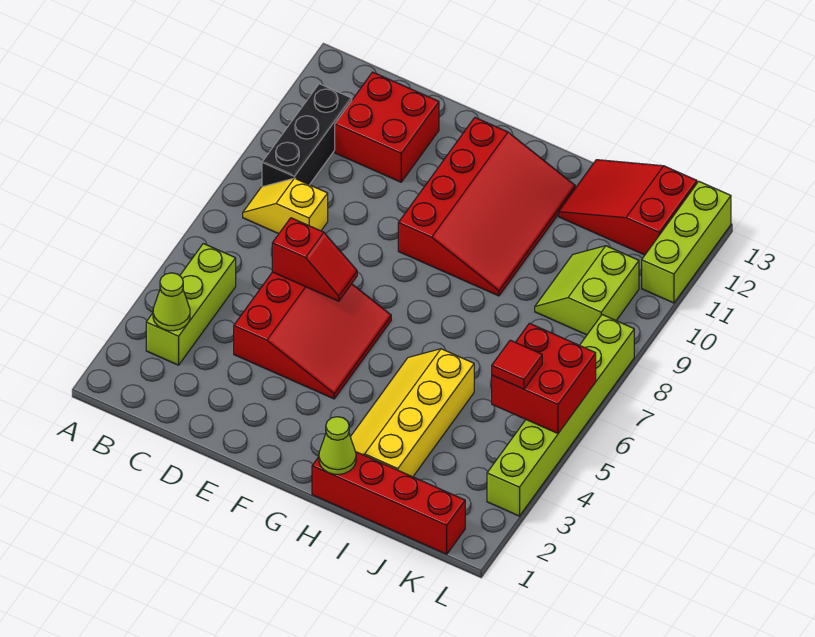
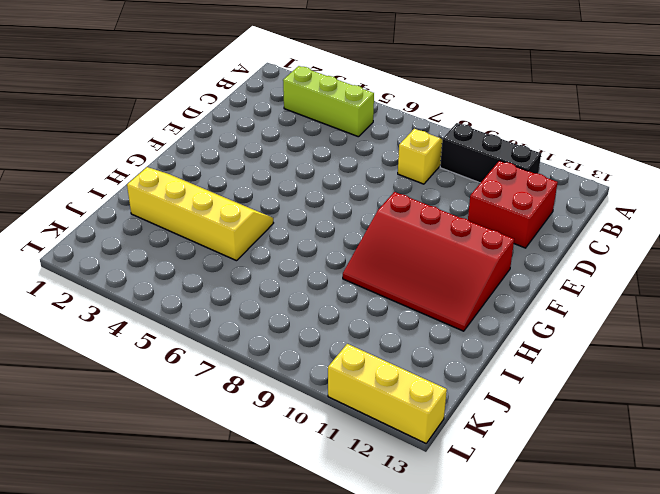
yellow brick L11:L13 level 1 -> lime brick L11:L13 level 1
none -> red slope D4:F6 level 1 top D
none -> red brick H1:K1 level 1
none -> red slope I12:K13 level 1 top K

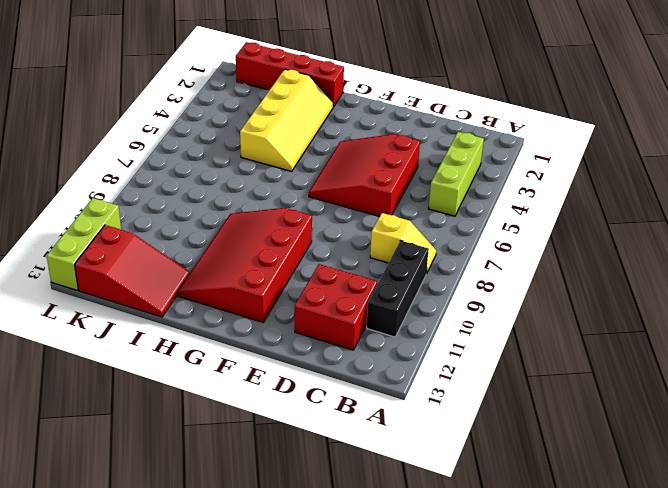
none -> lime slope J9:K10 level 1 top K
none -> lime brick L3:L8 level 1
none -> lime cone B3 level 2

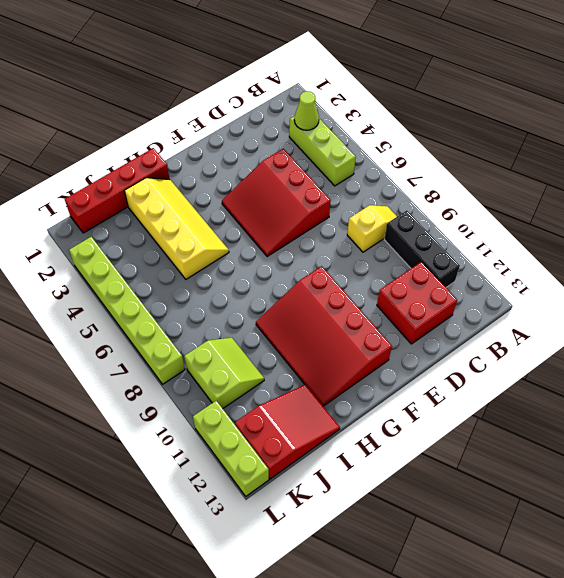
none -> red slope D6:E6 level 2 top D
none -> lime cone H1 level 2
none -> red brick K5:L6 level 2

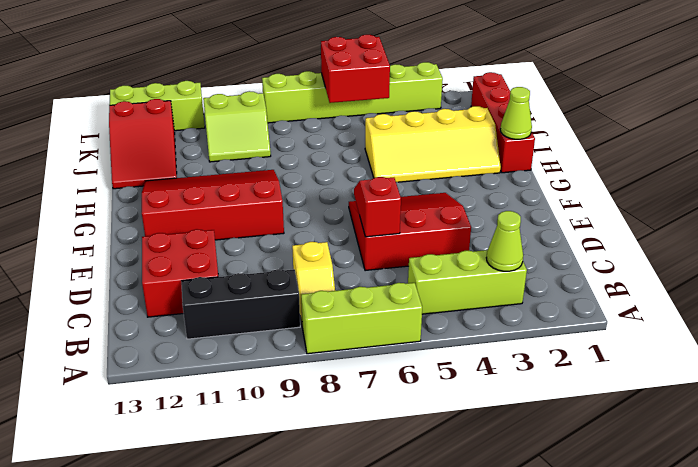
lime brick A6:A8 level 1 -> none
none -> red tile K5 level 3

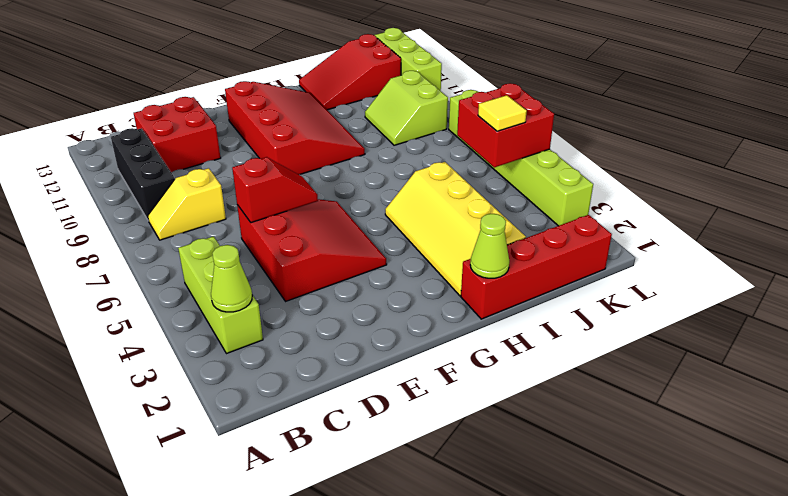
yellow tile K5 level 3 -> red tile K5 level 3

